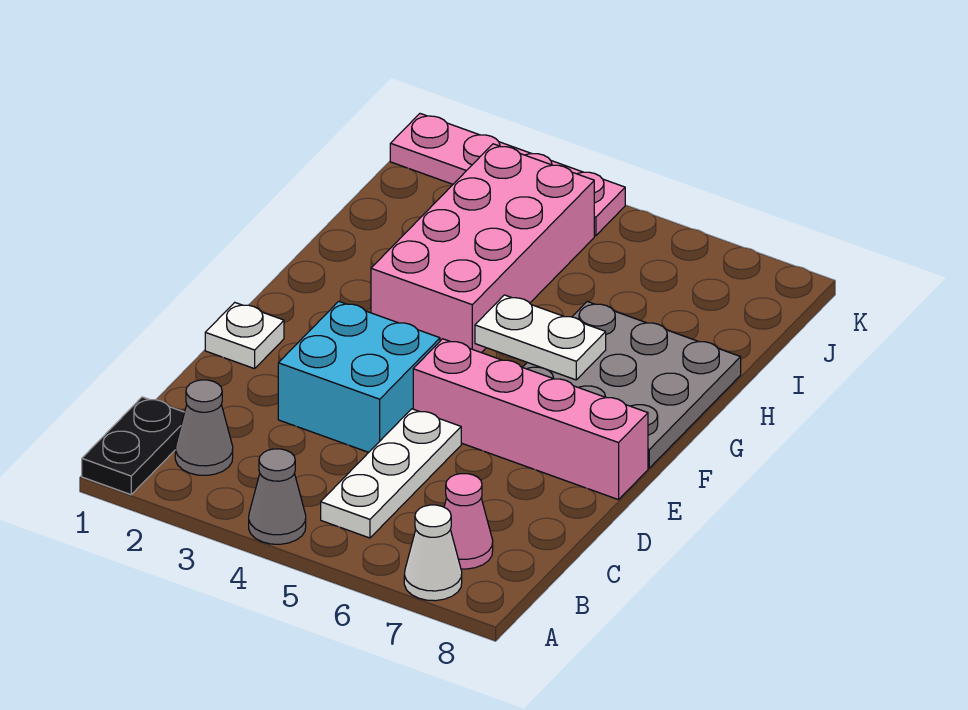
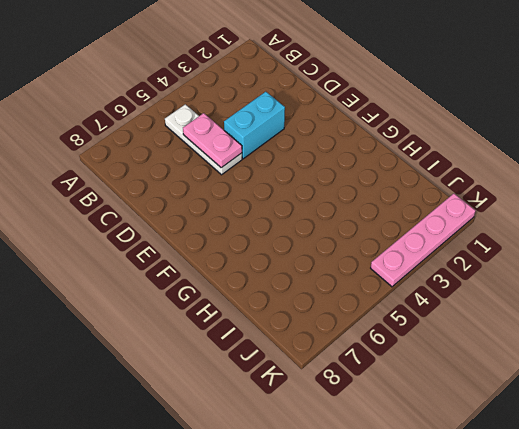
pink plate C5:D5 level 2 -> none
cyan brick D3:D4 level 1 -> cyan brick D3:E4 level 1
none -> black plate A1:B1 level 1
none -> grey cone A4 level 1
none -> white cone A7 level 1

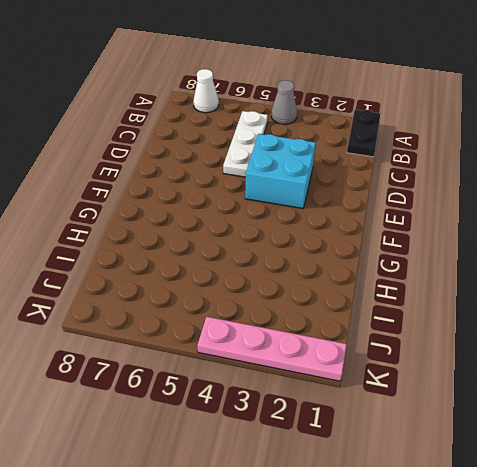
none -> grey cone B2 level 1
none -> pink cone B7 level 1
none -> white plate E1 level 1

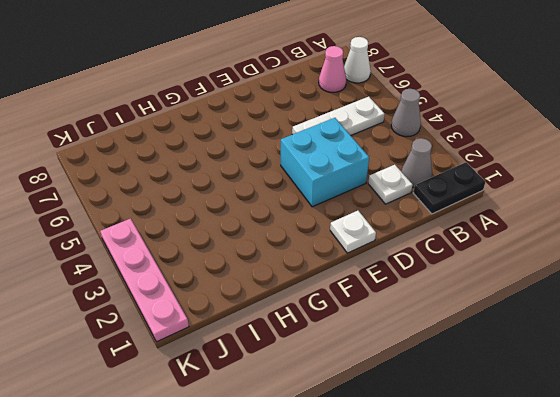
white plate C2 level 1 -> none
none -> pink brick E5:E8 level 1
none -> grey plate F6:H8 level 1
none -> pink brick G3:J4 level 1

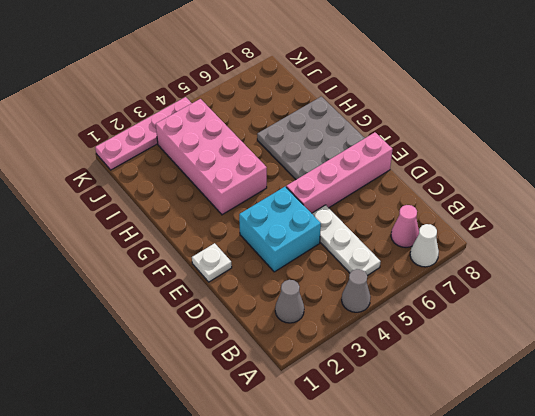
none -> black plate A1:B1 level 1
none -> white plate G5:G6 level 2

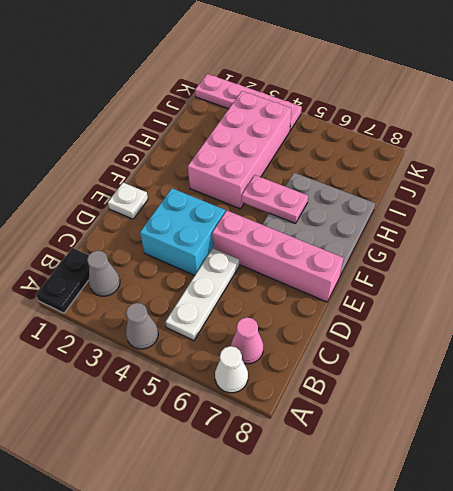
pink plate G5:G6 level 2 -> white plate G5:G6 level 2

